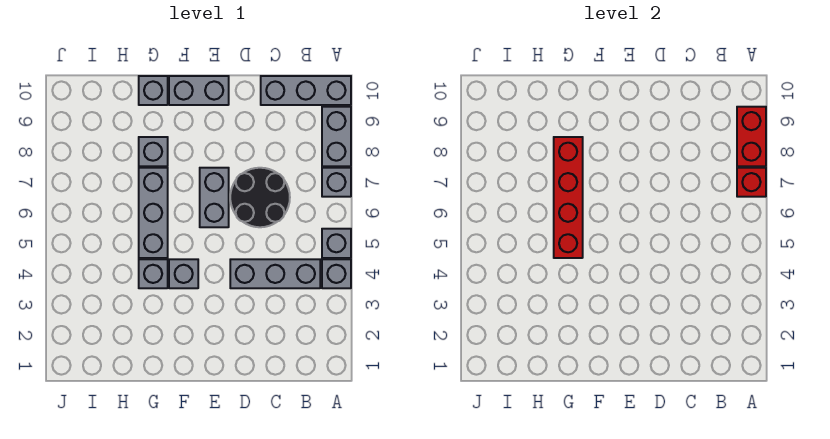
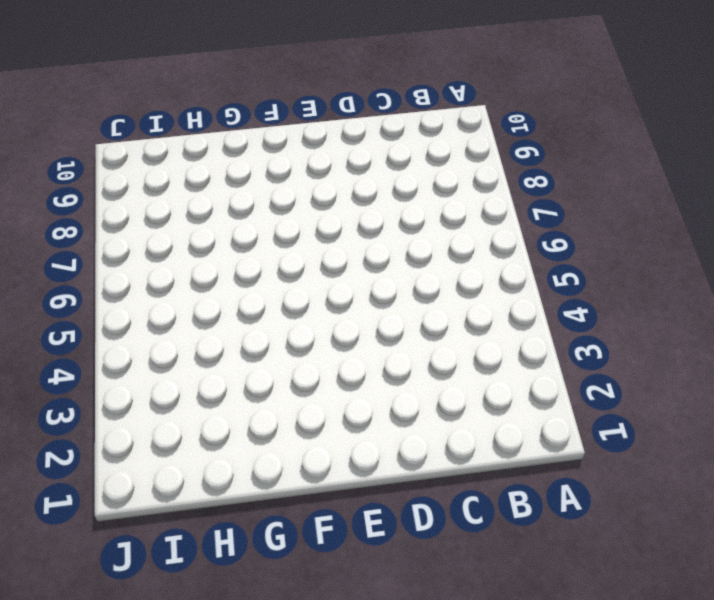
none -> grey brick A4 level 1
none -> grey brick A5 level 1
none -> grey brick A7 level 1

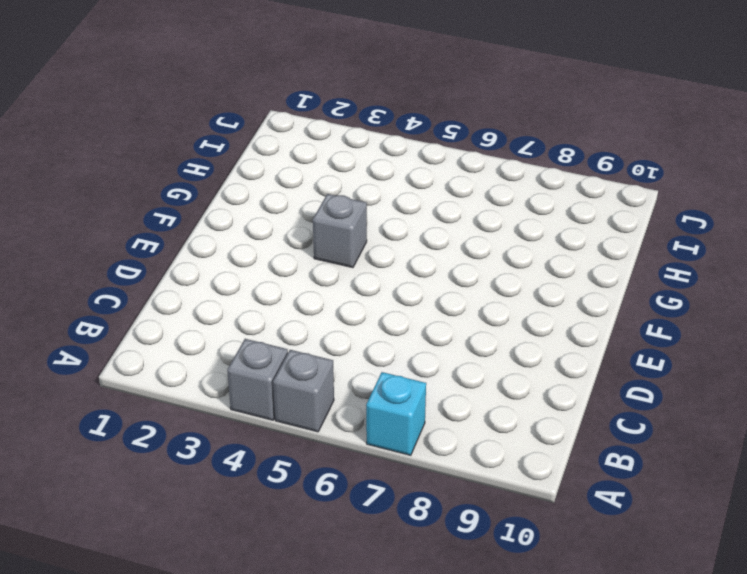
cyan brick A7 level 1 -> grey brick A7 level 1
none -> grey brick A8:A9 level 1
none -> grey brick A10:C10 level 1
none -> grey brick B4:D4 level 1

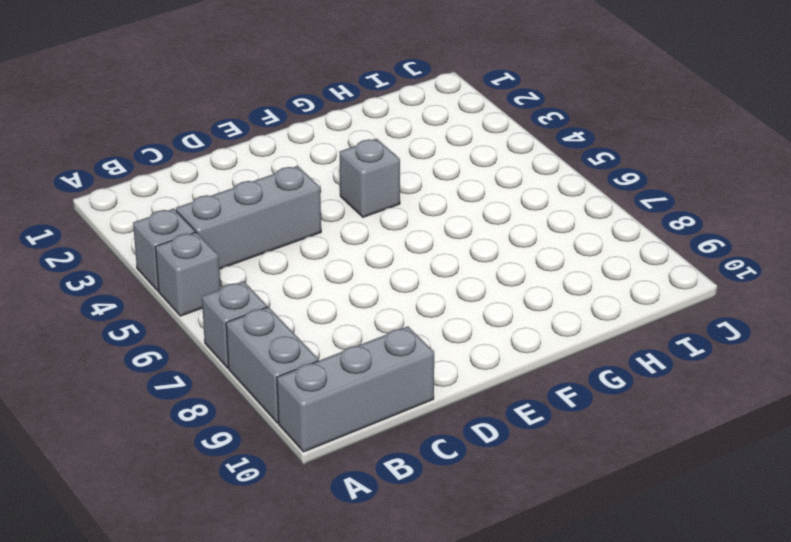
none -> black round brick C6:D7 level 1
none -> grey brick E6:E7 level 1
none -> grey brick E10:F10 level 1

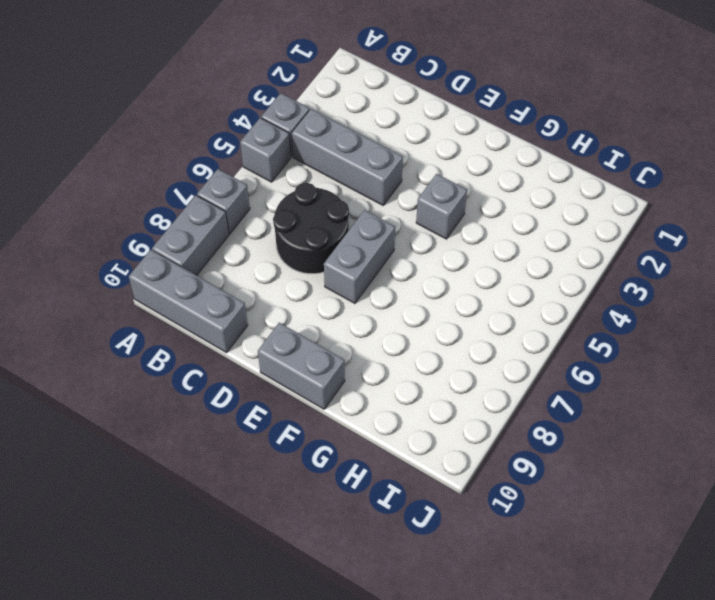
none -> grey brick G4 level 1
none -> grey brick G5:G7 level 1
none -> grey brick G8 level 1

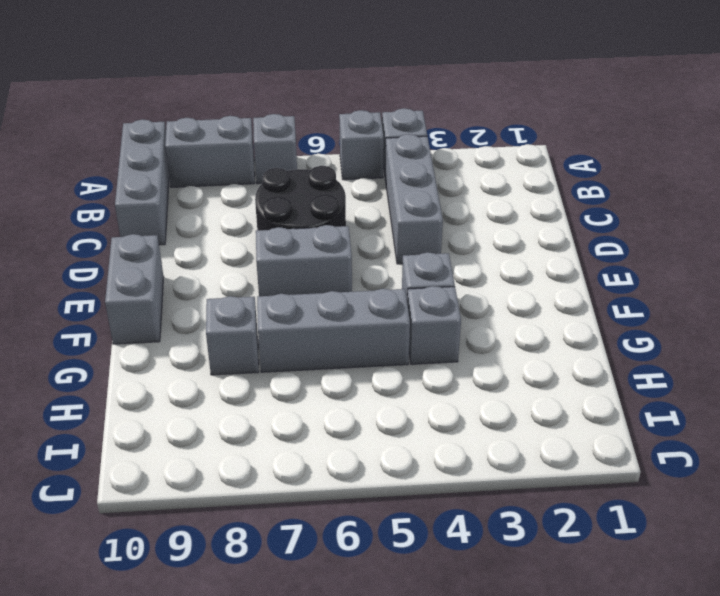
none -> grey brick G10 level 1
none -> red brick A7 level 2
none -> red brick A8:A9 level 2

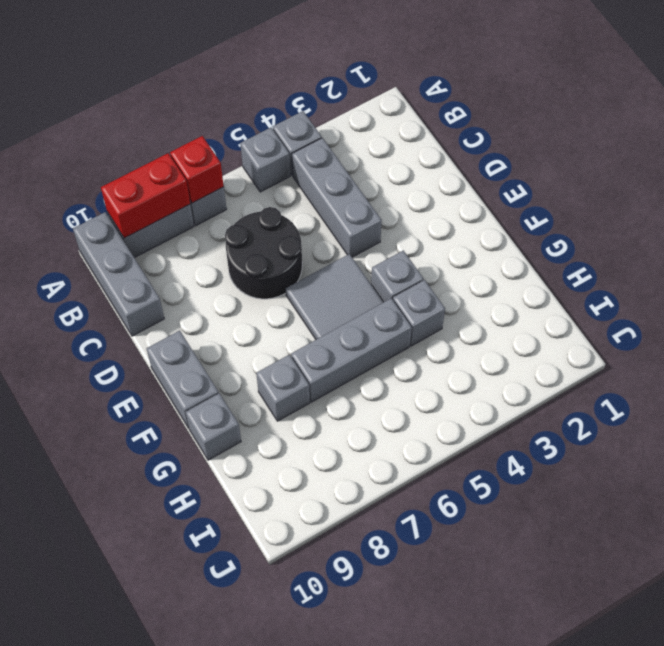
grey tile E5:F6 level 1 -> grey brick E6:E7 level 1
none -> red brick G5:G8 level 2

